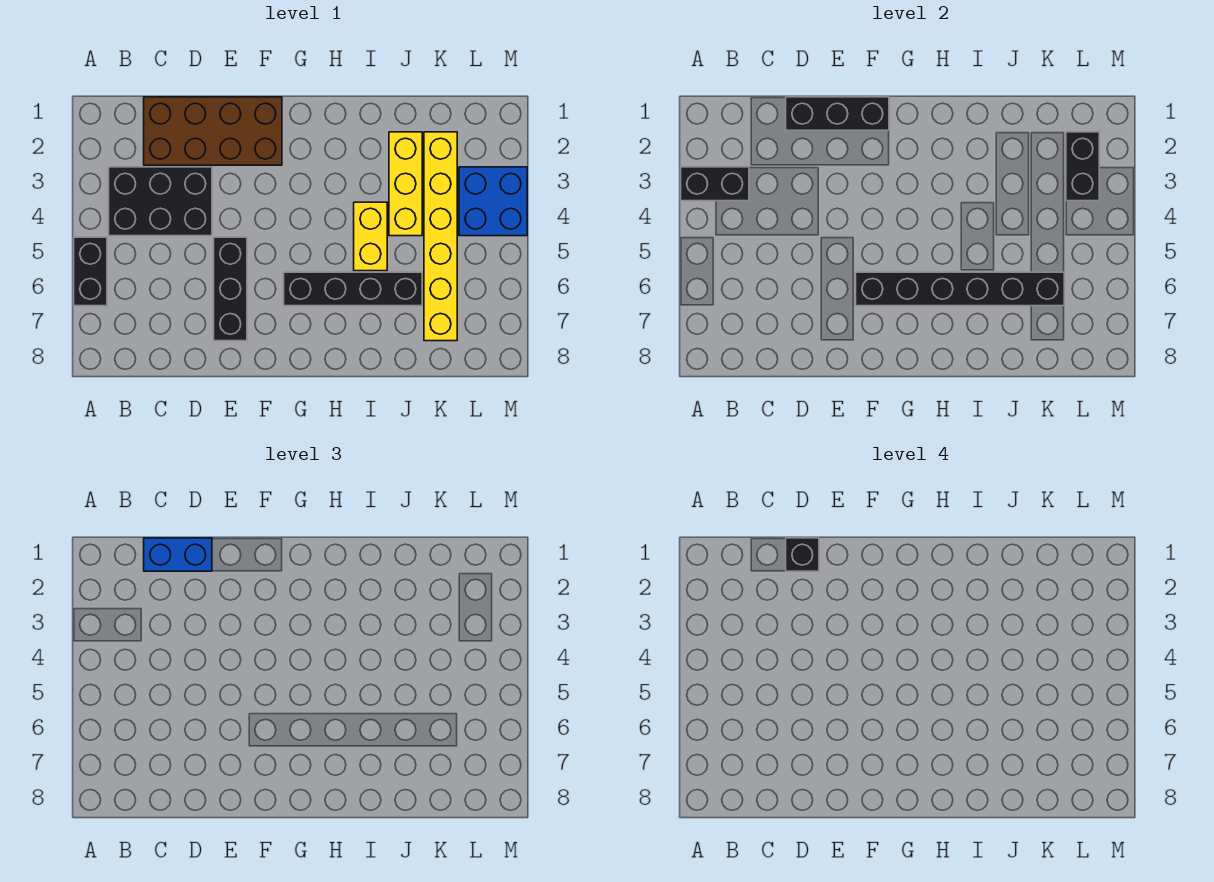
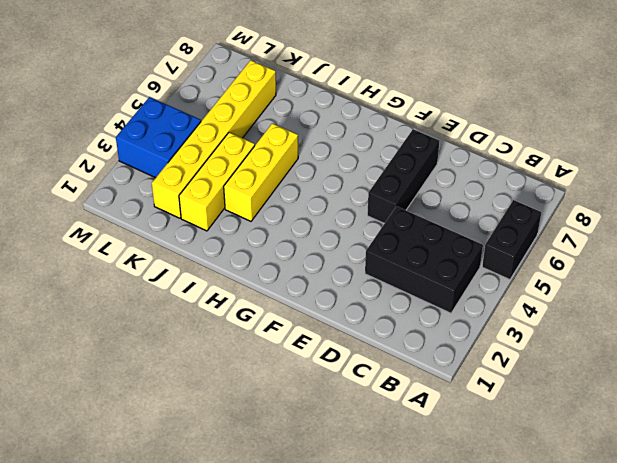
yellow brick I3:I5 level 1 -> yellow brick I4:I5 level 1
none -> brown brick C1:F2 level 1
none -> black brick G6:J6 level 1
none -> black brick A3:B3 level 2

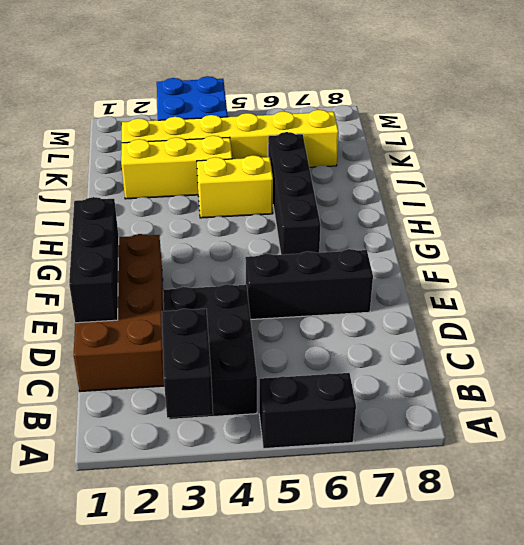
none -> black brick F6:K6 level 2
none -> black brick L2:L3 level 2
none -> blue brick C1:D1 level 3

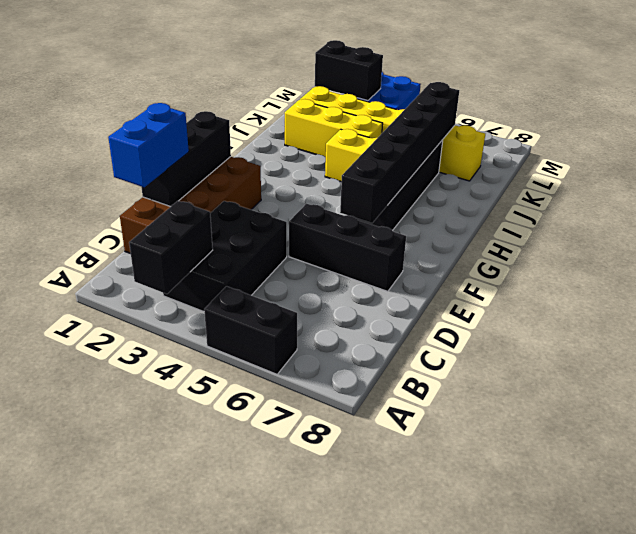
none -> black brick D1 level 4

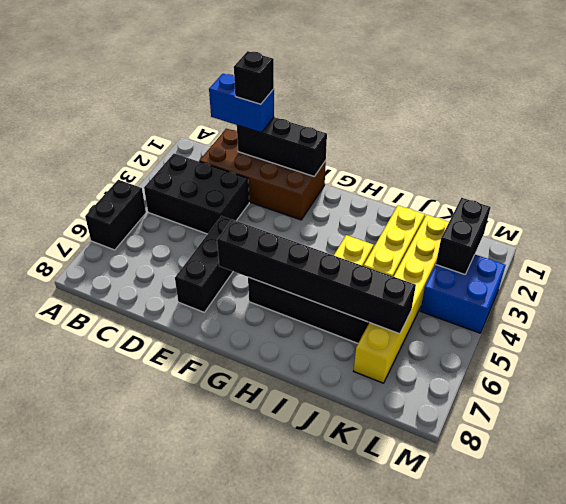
none -> black brick A3:B3 level 2

